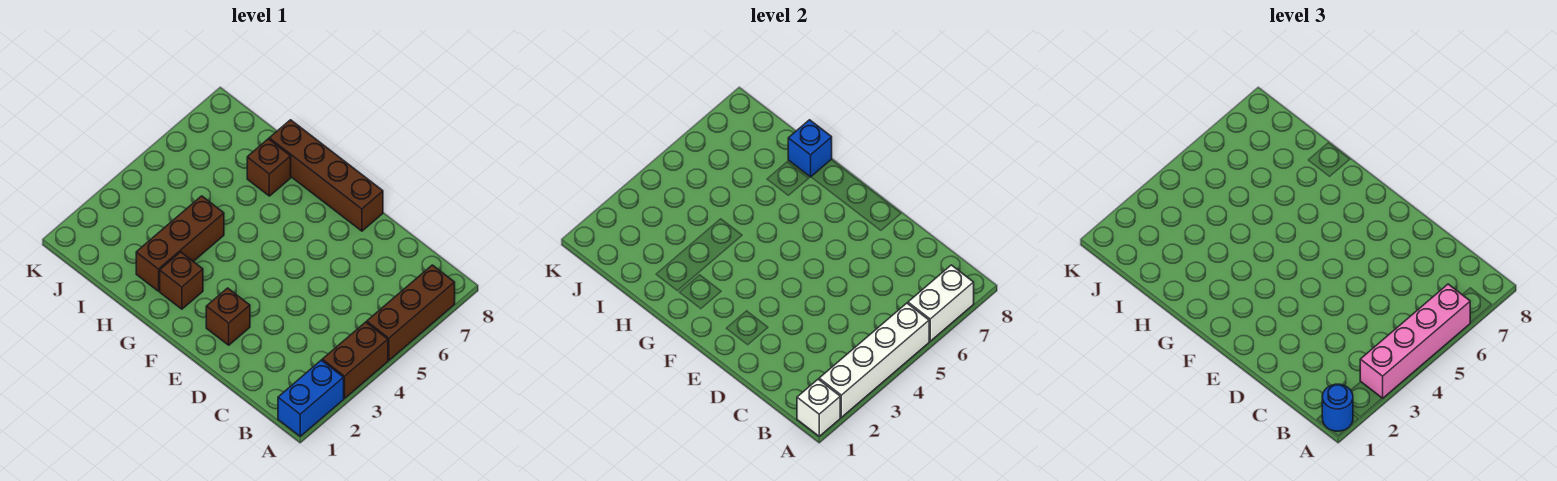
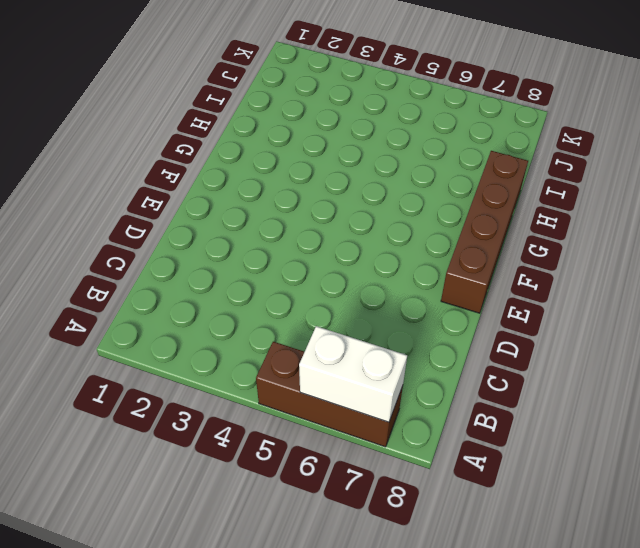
none -> blue brick A1:A2 level 1
none -> brown brick A3:A4 level 1
none -> brown brick E2 level 1

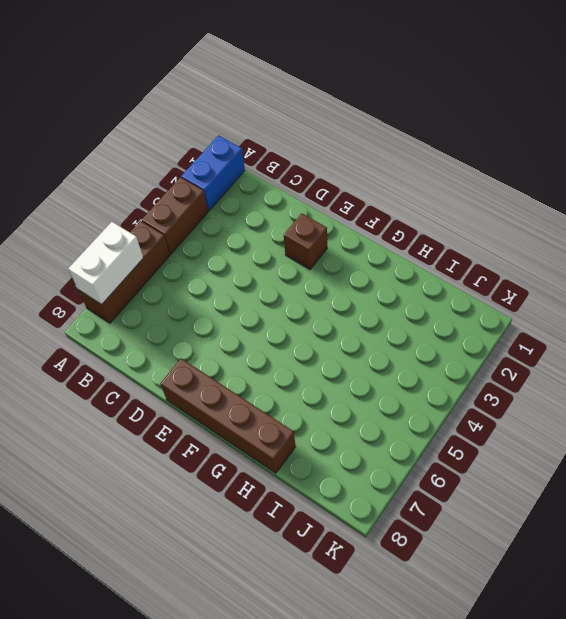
none -> brown brick G2 level 1
none -> brown brick H2:H4 level 1
none -> brown brick H7 level 1

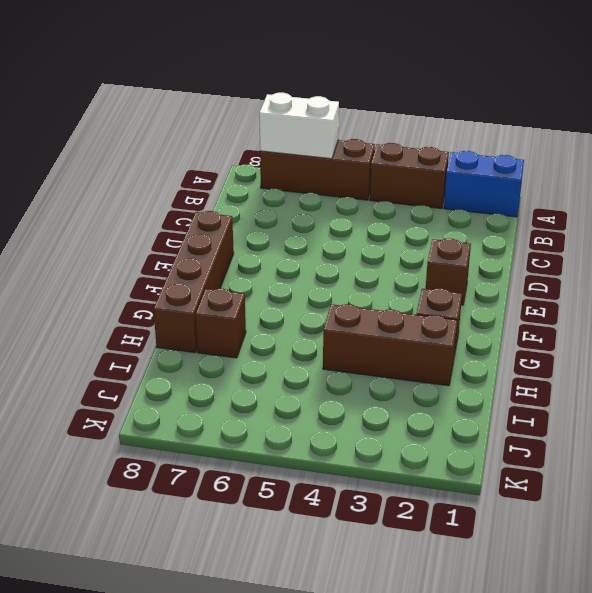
none -> white brick A1 level 2
none -> white brick A2:A5 level 2
none -> blue brick H8 level 2

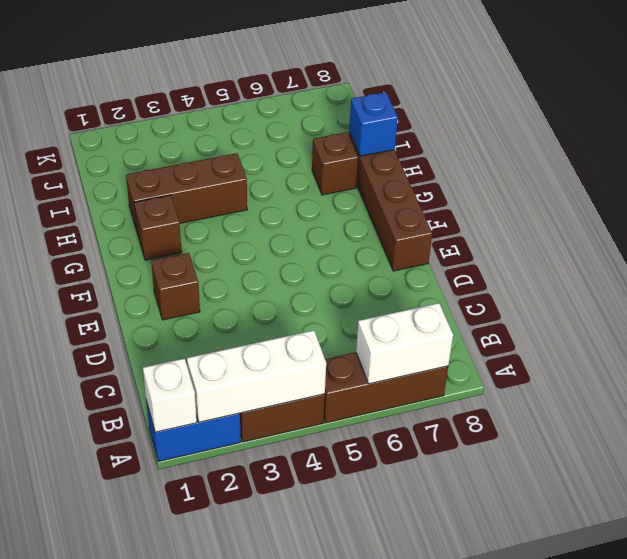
white brick A2:A4 level 2 -> white brick A2:A5 level 2
none -> blue round brick A1 level 3
none -> pink brick A3:A6 level 3

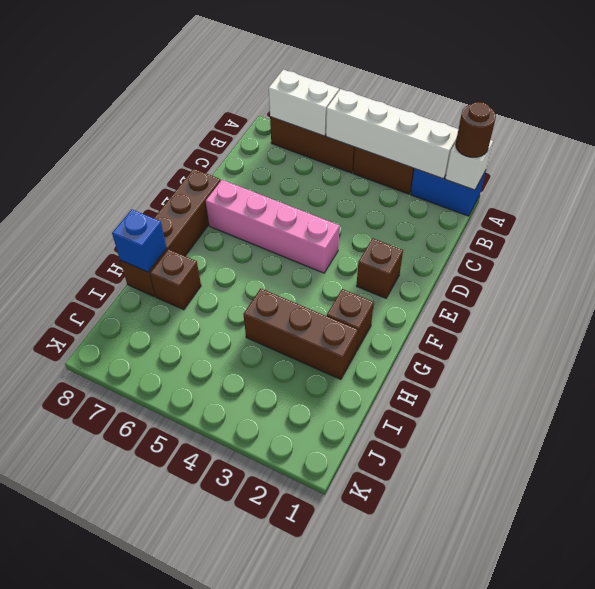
brown round brick A1 level 3 -> blue round brick A1 level 3
pink brick E4:E7 level 1 -> pink brick A3:A6 level 3

